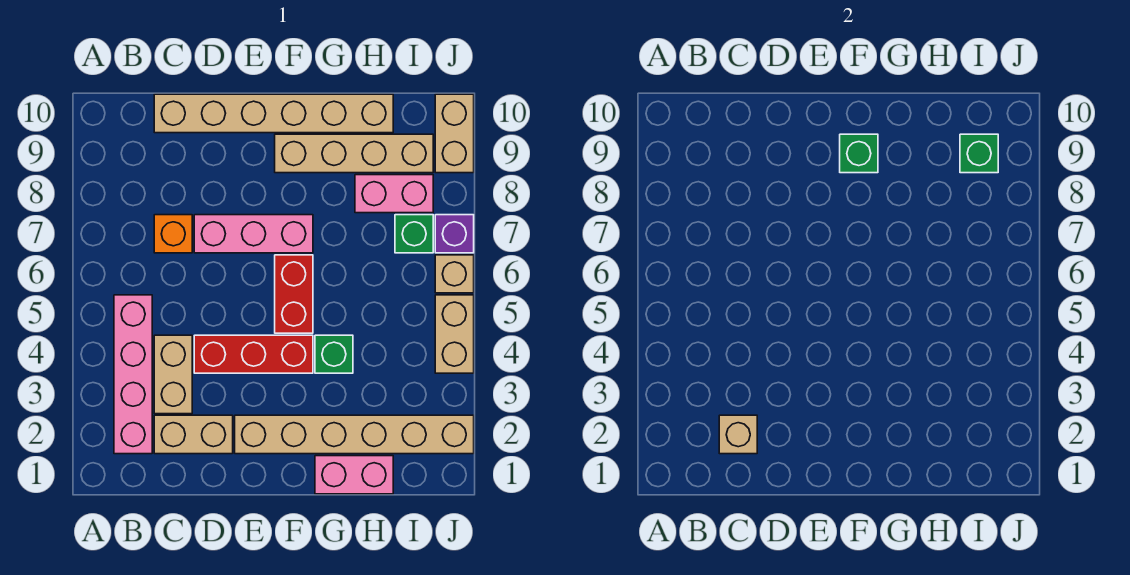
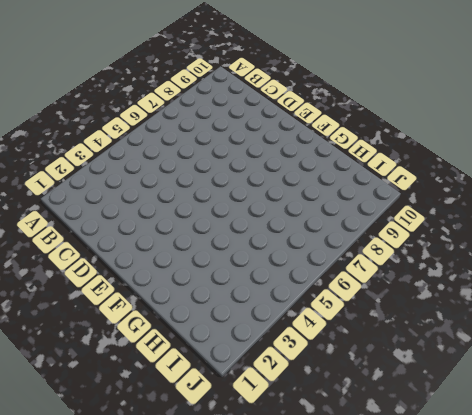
none -> pink brick B2:B5 level 1
none -> tan brick C2:D2 level 1
none -> tan brick C3:C4 level 1

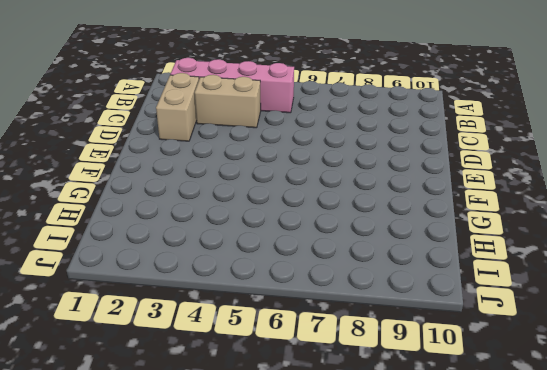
none -> orange brick C7 level 1
none -> tan brick C10:H10 level 1
none -> red brick D4:F4 level 1

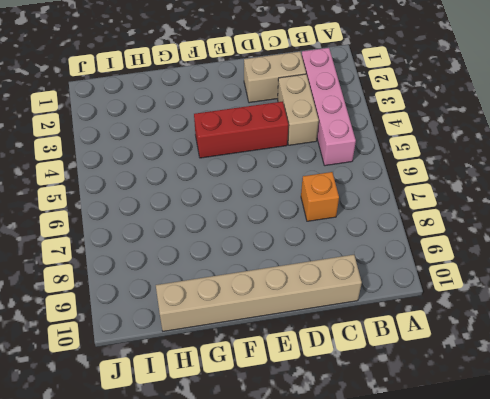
none -> pink brick D7:F7 level 1
none -> tan brick E2:J2 level 1
none -> red brick F5:F6 level 1

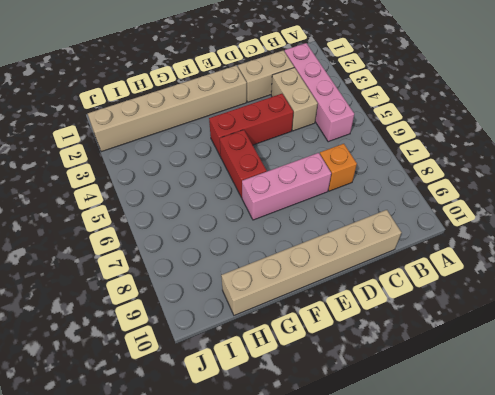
none -> tan brick F9:I9 level 1
none -> pink brick G1:H1 level 1
none -> green brick G4 level 1

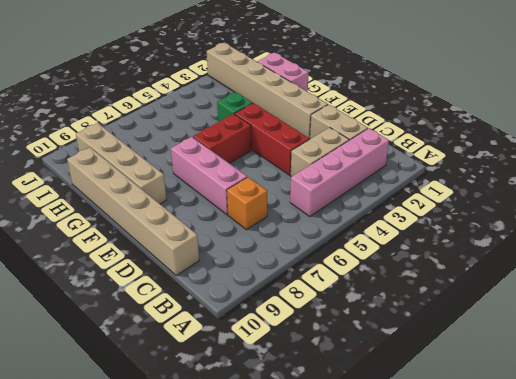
none -> pink brick H8:I8 level 1
none -> green brick I7 level 1
none -> tan brick J4:J5 level 1

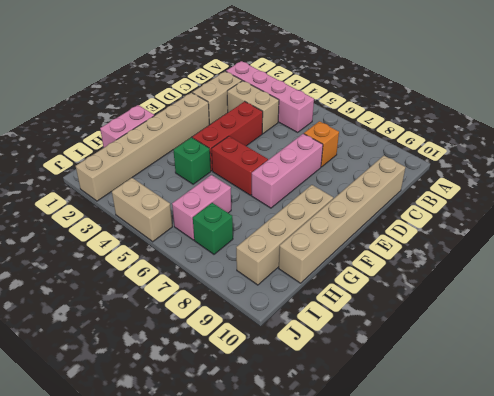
pink brick H6:I6 level 1 -> pink brick H8:I8 level 1
none -> tan brick J6 level 1
none -> purple brick J7 level 1
none -> tan brick J9:J10 level 1

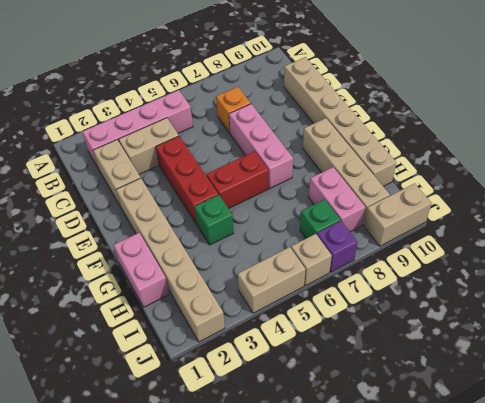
none -> tan brick C2 level 2
none -> green brick F9 level 2
none -> green brick I9 level 2

